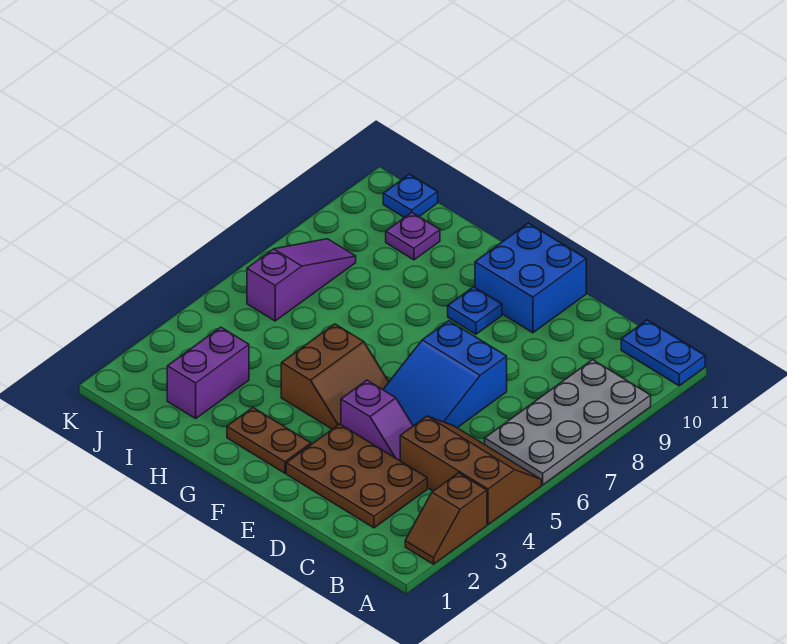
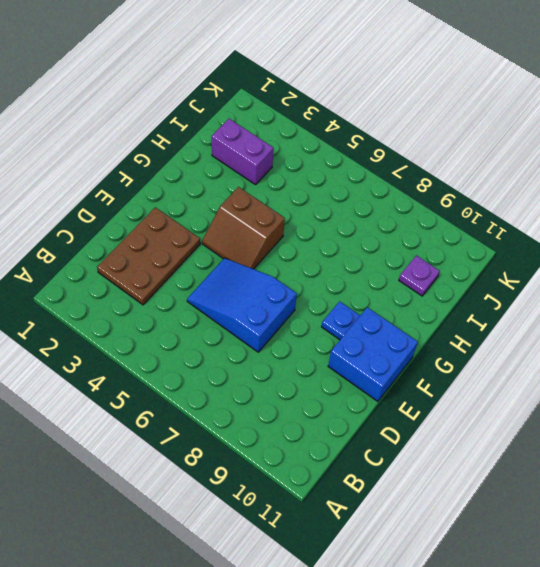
none -> brown slope A2:A3 level 1 top 3
none -> brown slope A4:C5 level 1 top 4
none -> grey plate A6:B9 level 1

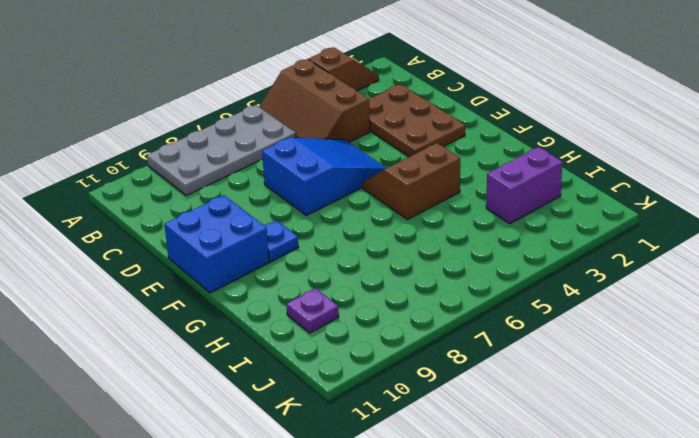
none -> blue plate A11:B11 level 1
none -> purple slope D4:E4 level 1 top E
none -> brown plate F2:G2 level 1

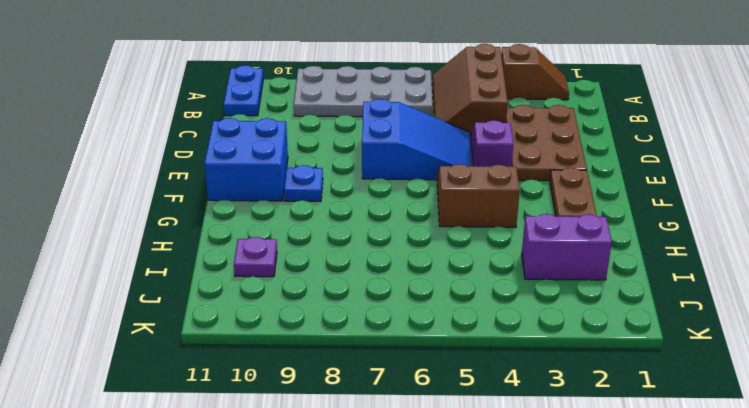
none -> purple slope J6:J8 level 1 top 6
none -> blue plate J11 level 1

